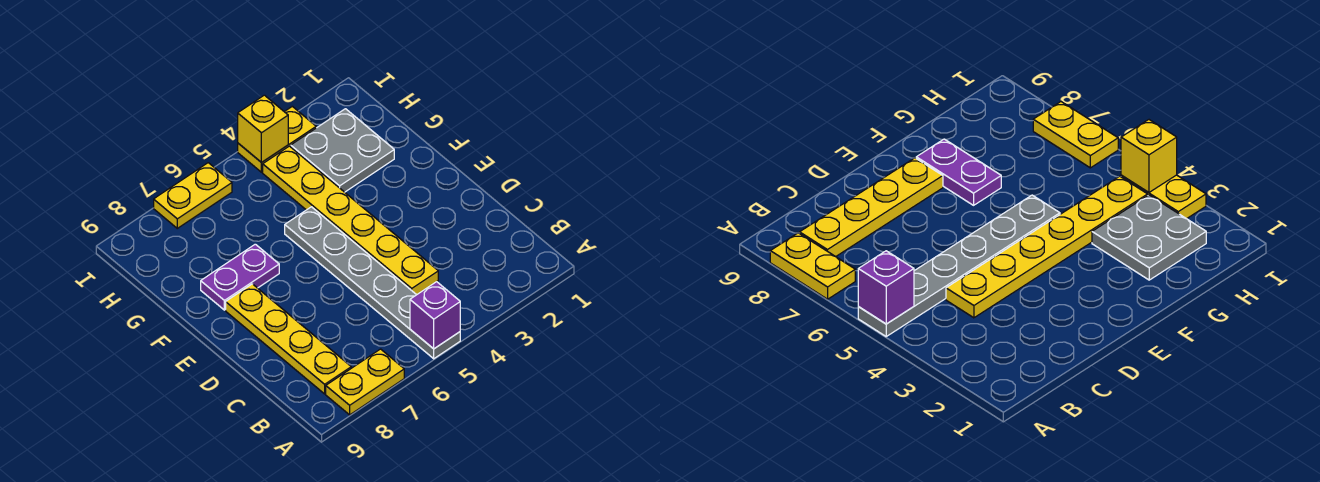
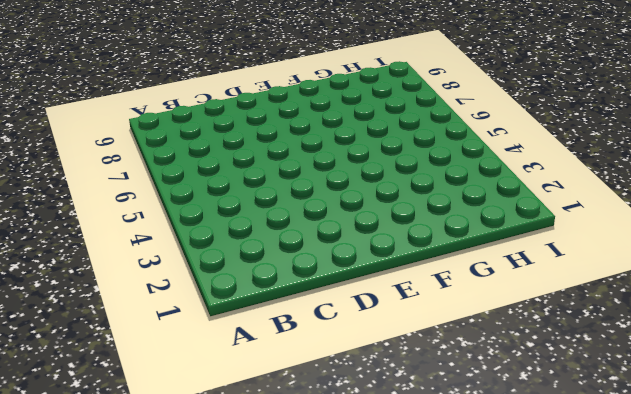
none -> grey plate A5:F5 level 1
none -> yellow plate A7:A8 level 1

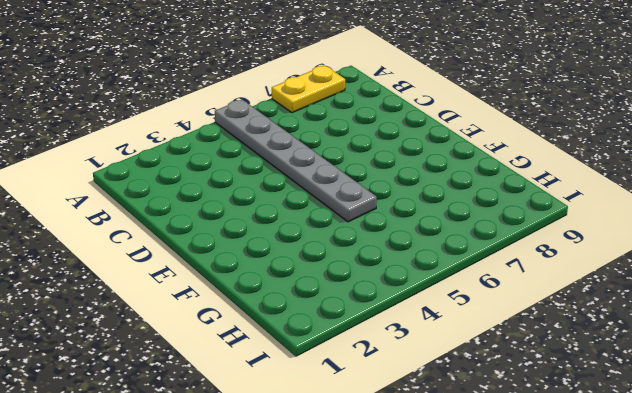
none -> yellow plate B8:E8 level 1
none -> yellow plate C4:H4 level 1

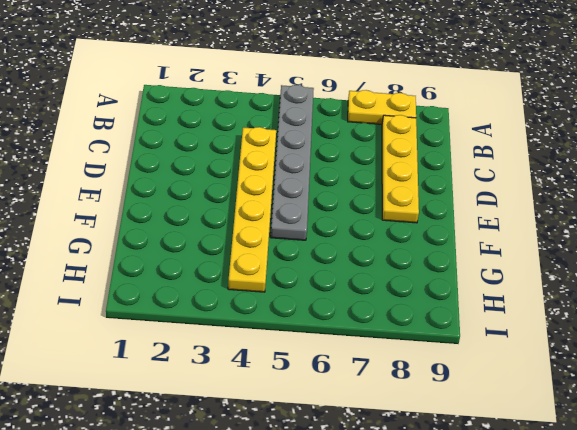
none -> purple plate F7:F8 level 1
none -> grey plate G2:H3 level 1

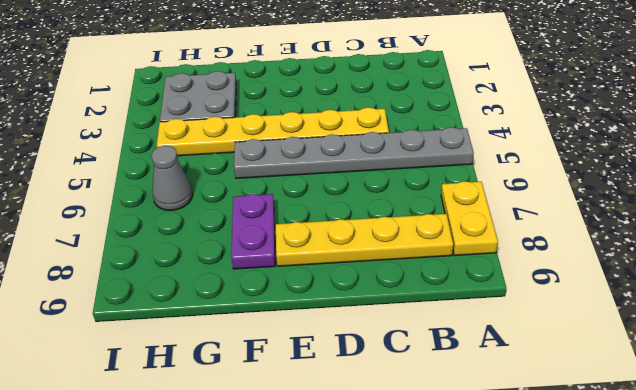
grey cone H6 level 1 -> none
none -> yellow plate I3:I4 level 1
none -> yellow plate I6:I7 level 1

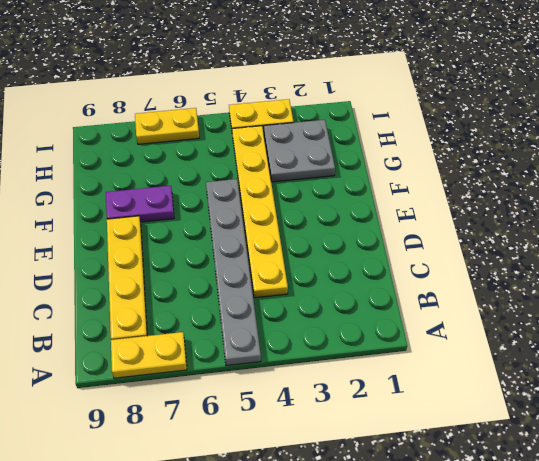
none -> purple brick A5 level 2
none -> yellow brick I4 level 2

